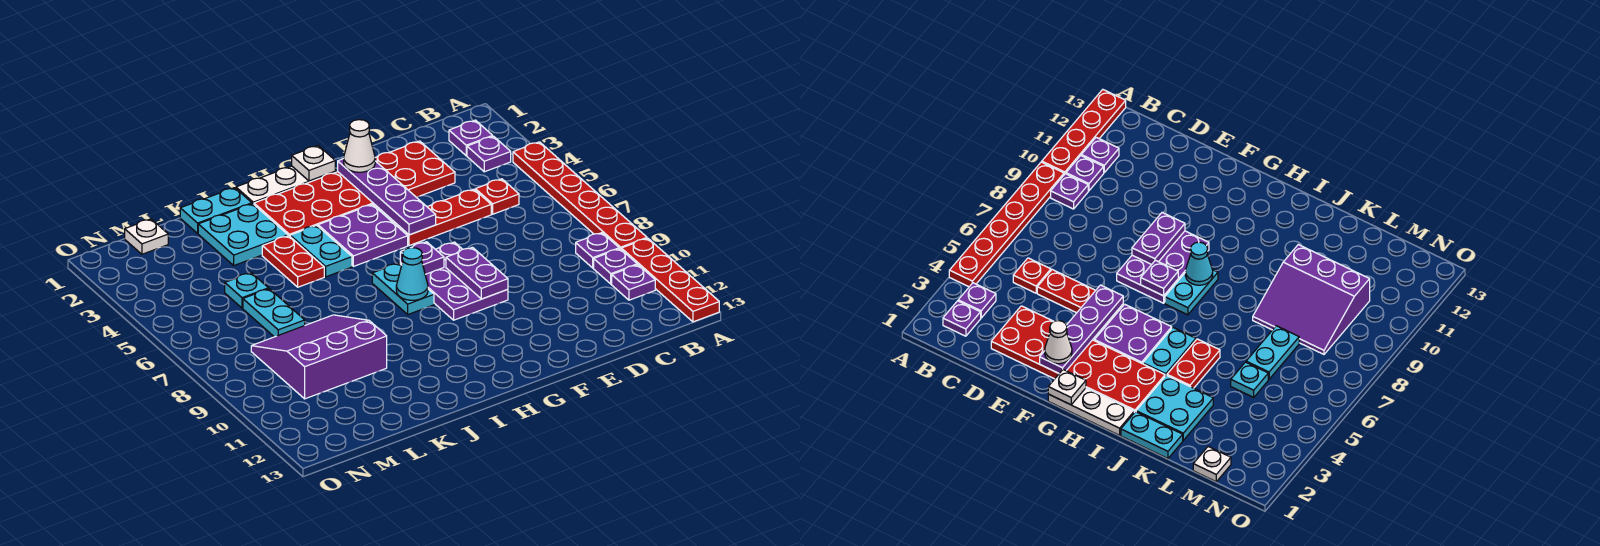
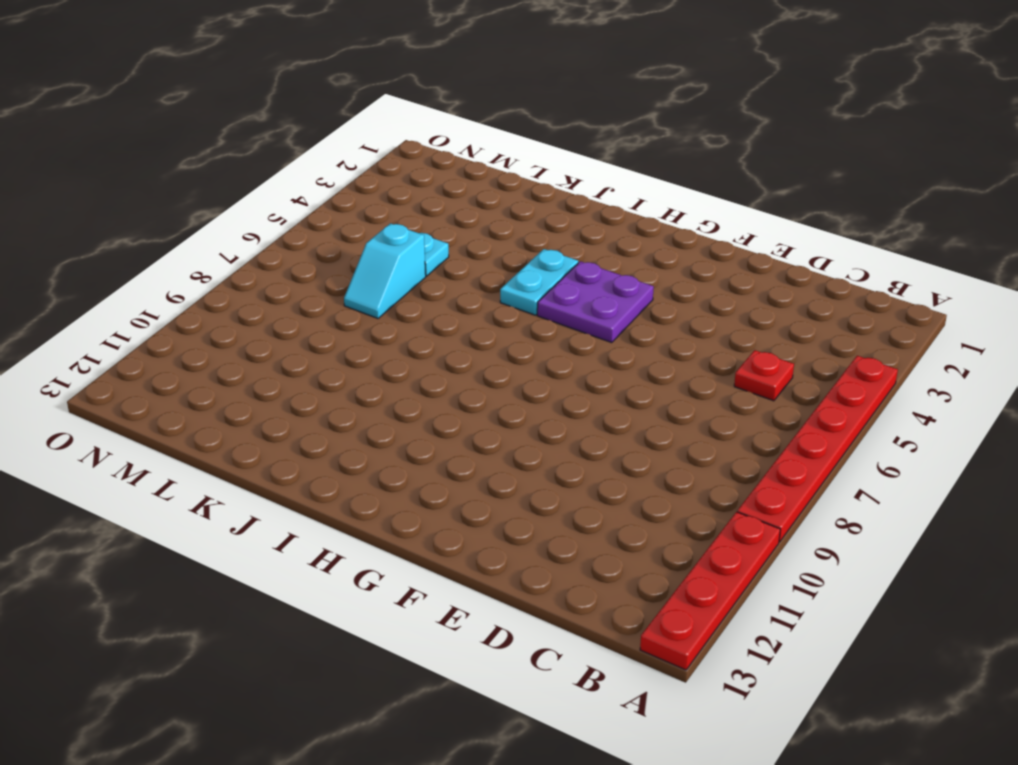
cyan slope L6:L7 level 1 top 6 -> cyan plate L6:L7 level 1
none -> purple plate B2 level 1
none -> purple plate B3 level 1
none -> purple plate B9 level 1

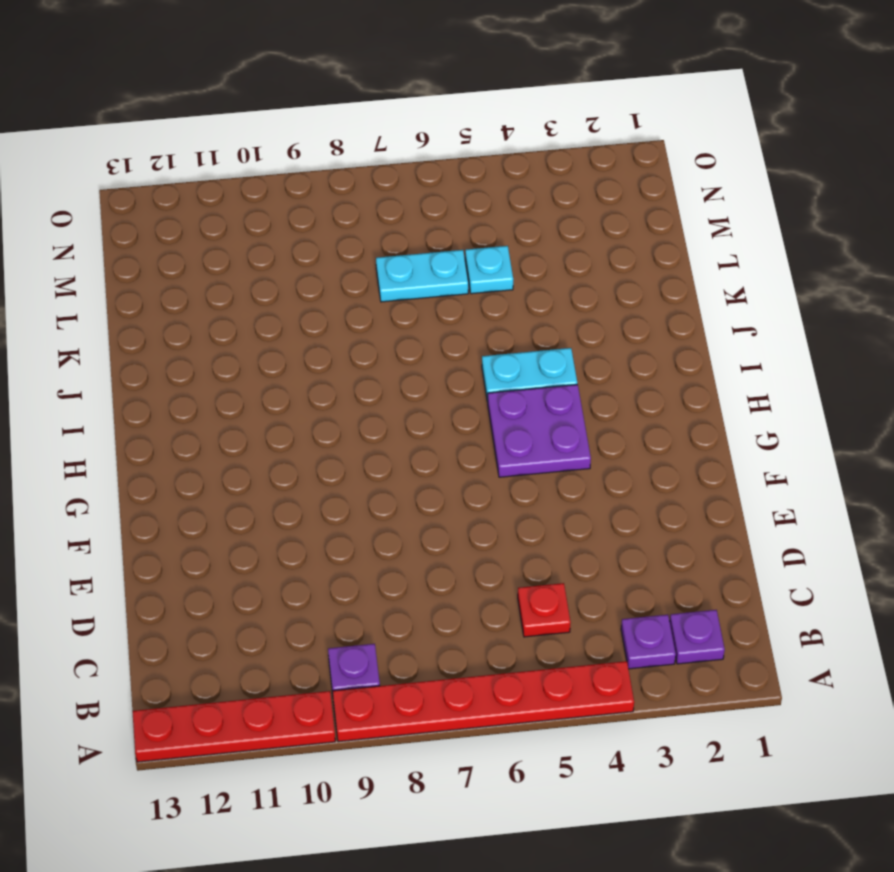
none -> purple plate B10 level 1
none -> purple plate B11 level 1
none -> red plate D2:I3 level 1

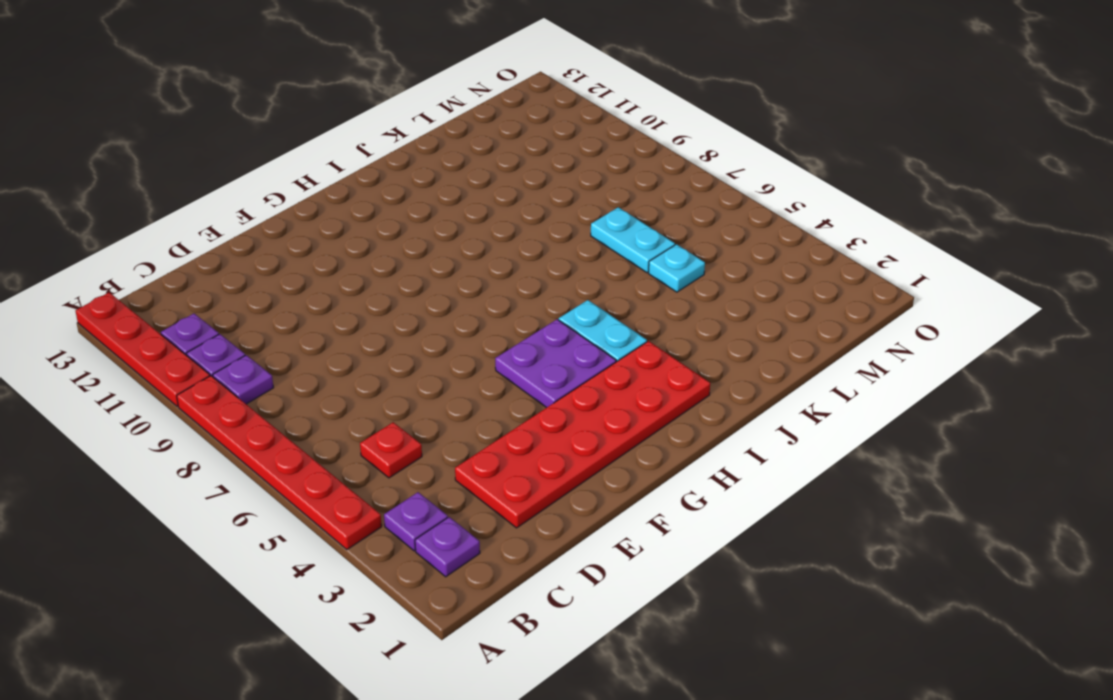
none -> red plate D5:F5 level 1
none -> purple plate F7:G9 level 1
none -> white plate G1:I1 level 1

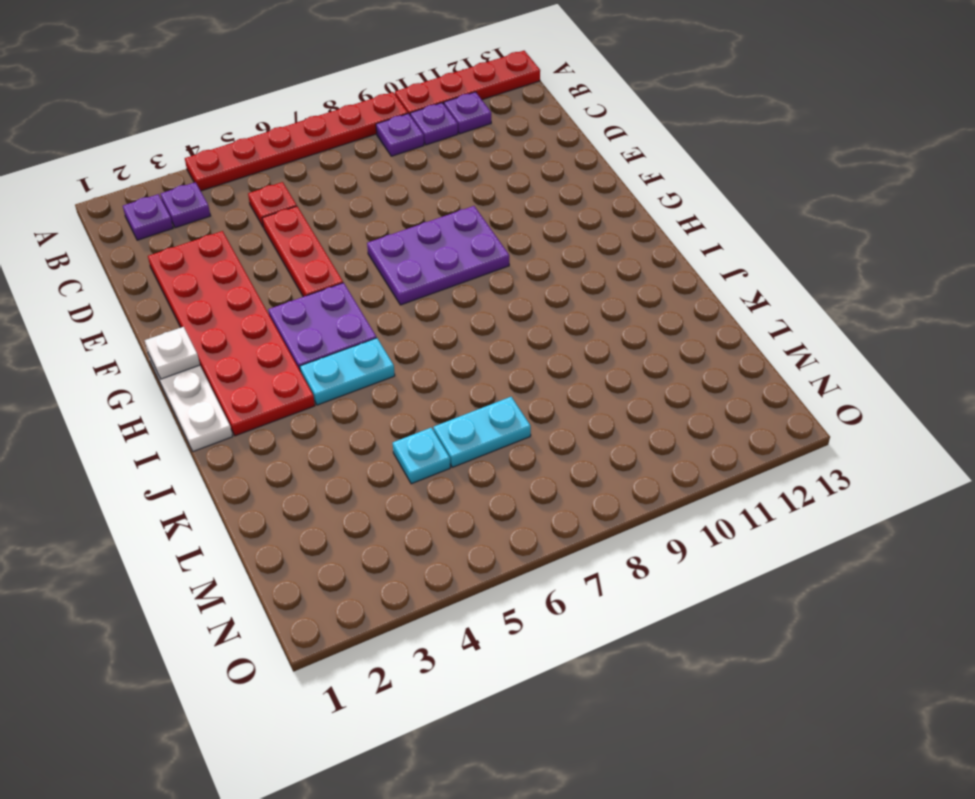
none -> cyan plate H7:H8 level 1
none -> cyan plate J1:K1 level 1
none -> cyan plate J2:K3 level 1

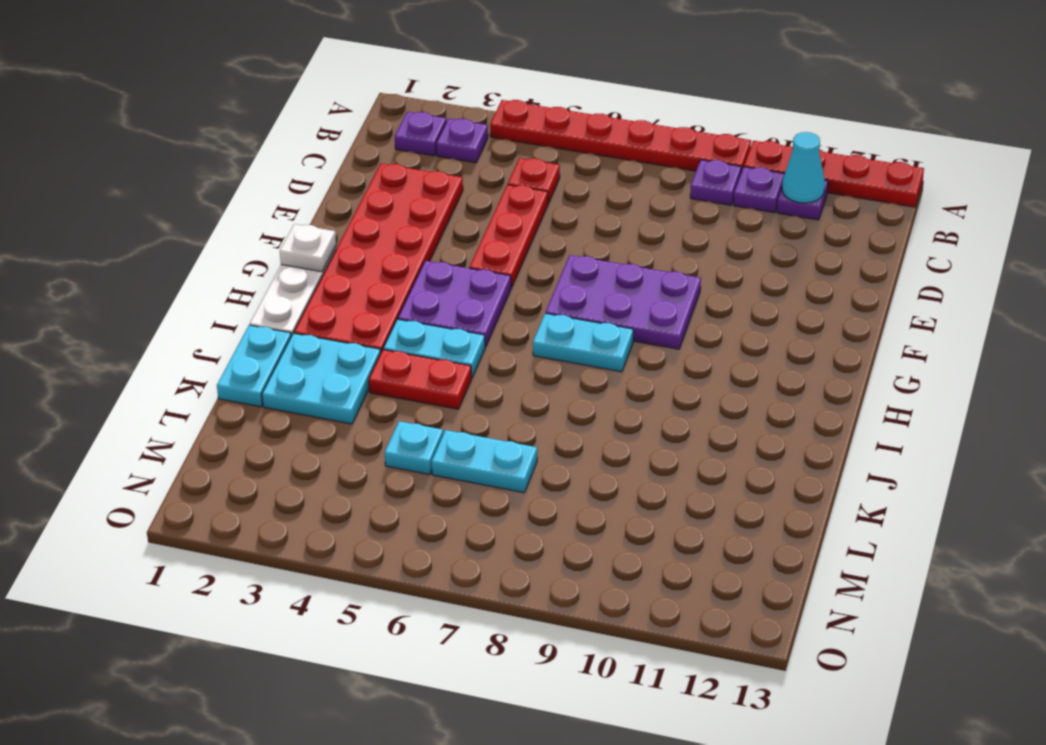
cyan cone B11 level 2 -> cyan cone H8 level 2
none -> purple slope K8:M10 level 1 top 10
none -> white plate M1 level 1
none -> purple plate F2:F5 level 2

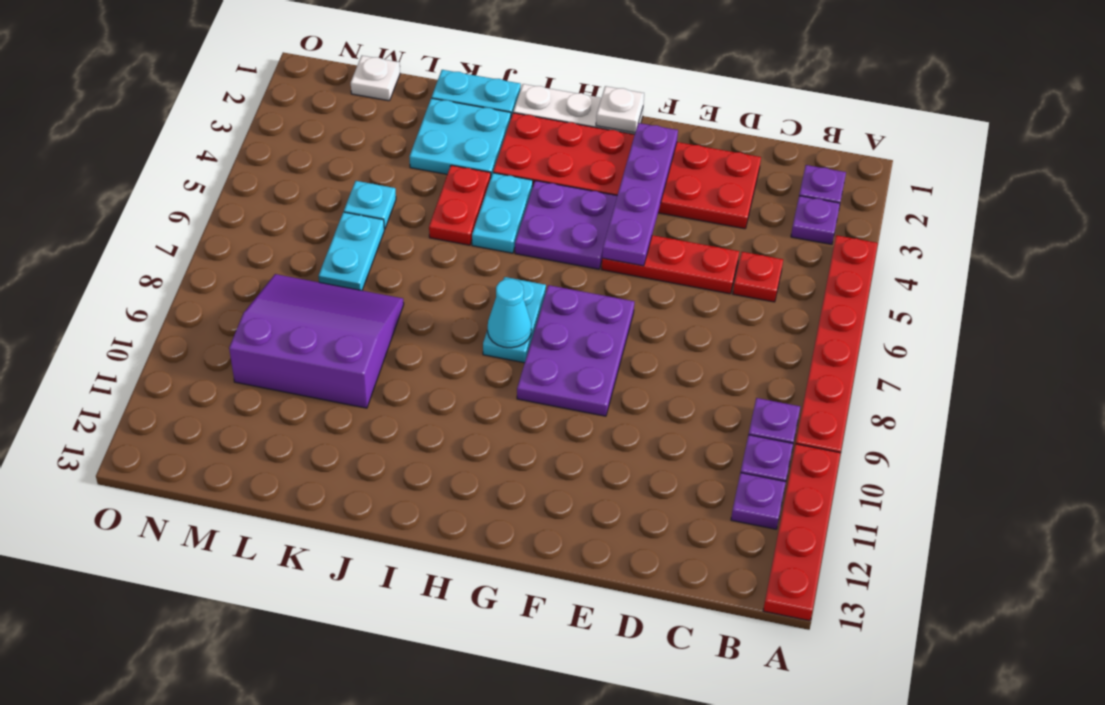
none -> purple plate F8:F9 level 2
none -> purple plate G7 level 2
none -> white cone F2 level 3

